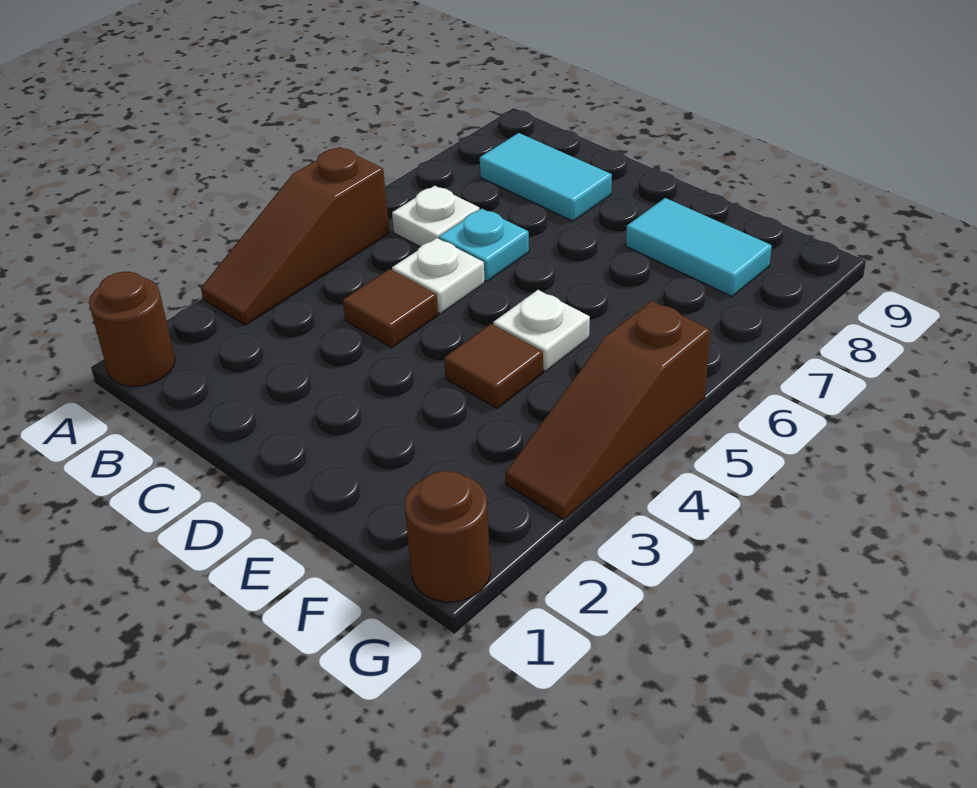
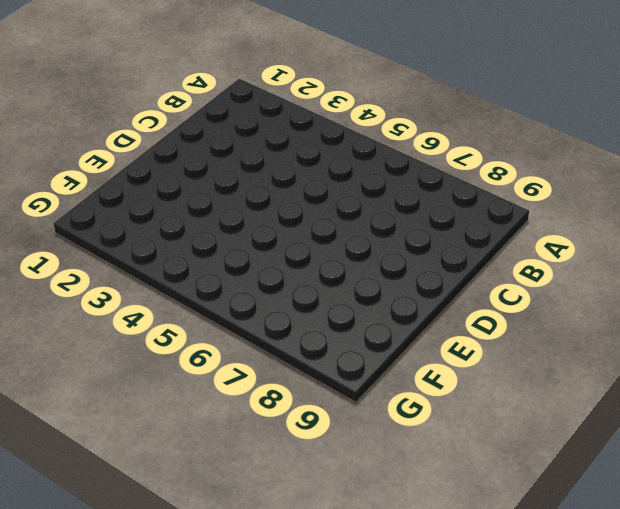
none -> brown round brick A1 level 1
none -> brown slope A3:A5 level 1 top 5
none -> white plate B6 level 1

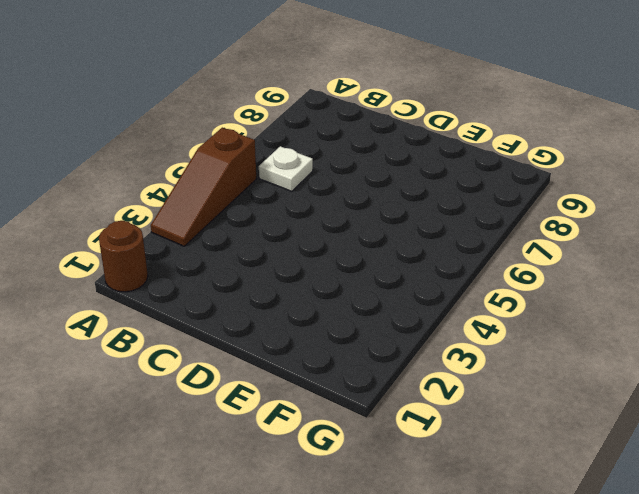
none -> cyan tile B8:C8 level 1
none -> brown tile C4 level 1
none -> white plate C5 level 1

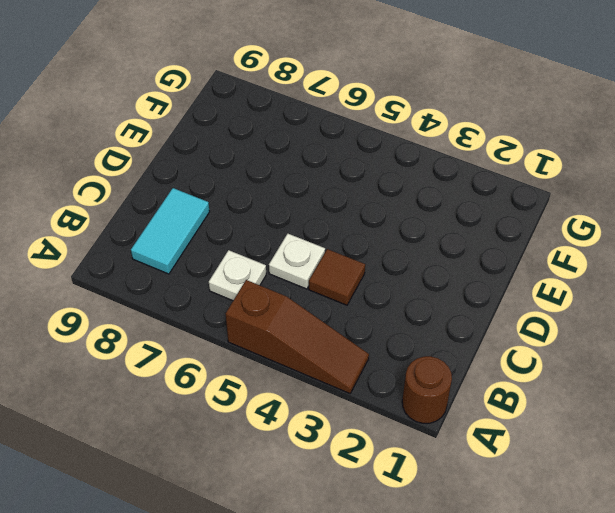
none -> cyan plate C6 level 1
none -> brown tile E4 level 1
none -> white plate E5 level 1

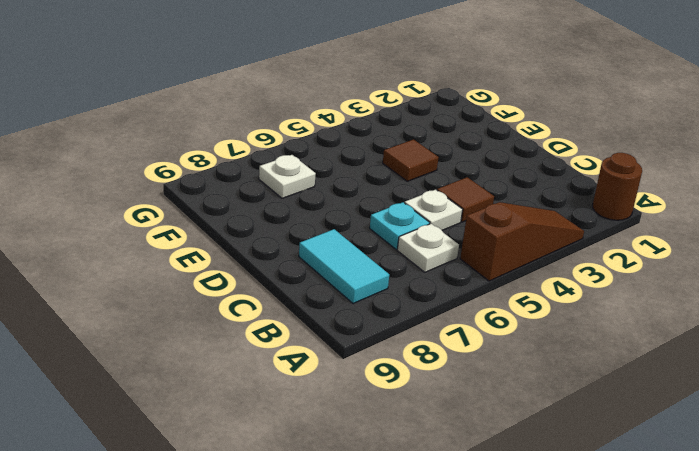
white plate F7 level 1 -> white plate E5 level 1
none -> cyan tile E8:F8 level 1
none -> brown round brick G1 level 1
none -> brown slope G3:G5 level 1 top 5

